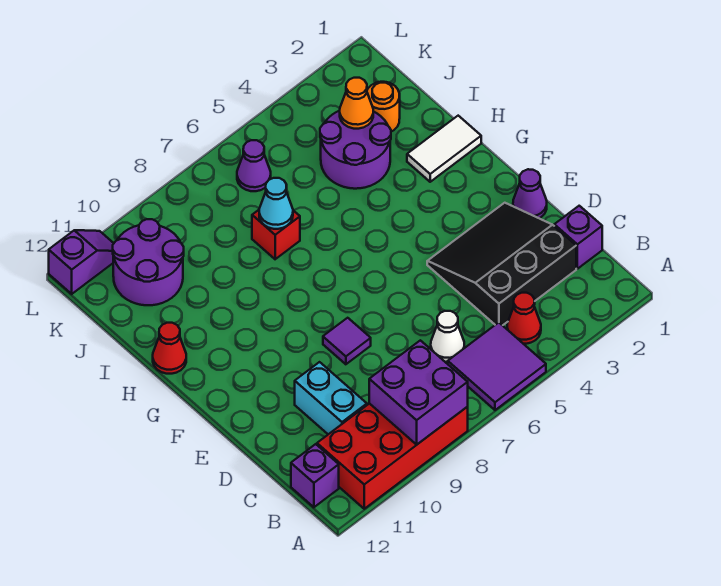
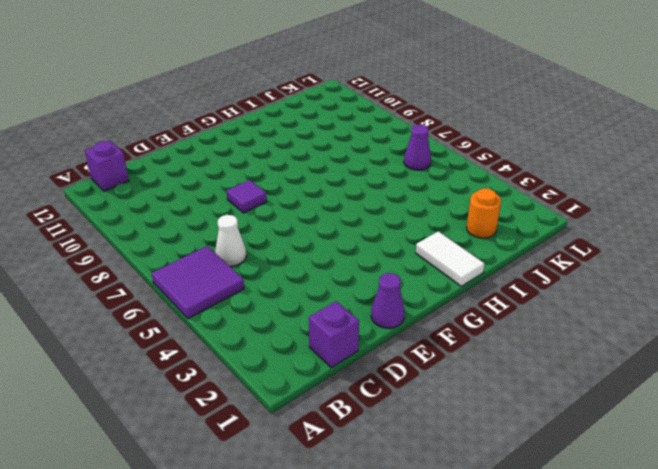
none -> red brick A8:B11 level 1
none -> red cone B4 level 1
none -> black slope C2:E4 level 1 top C

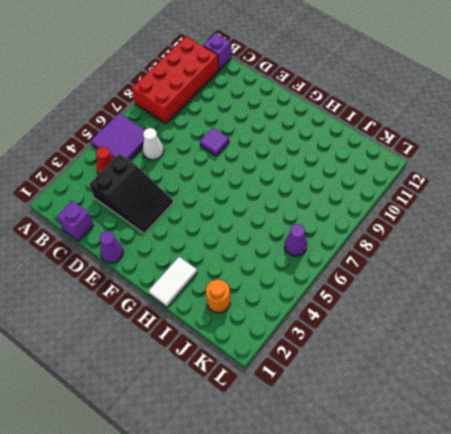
black slope C3:E4 level 1 top C -> black slope C2:E4 level 1 top C
none -> cyan brick C10:D10 level 1
none -> red cone H12 level 1
none -> purple round brick I3:J4 level 1

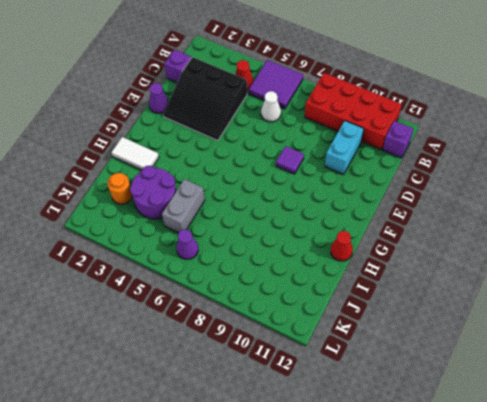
grey brick I5:J5 level 1 -> none
none -> red brick I7 level 1
none -> purple round brick J10:K11 level 1
none -> purple slope L11:L12 level 1 top 12

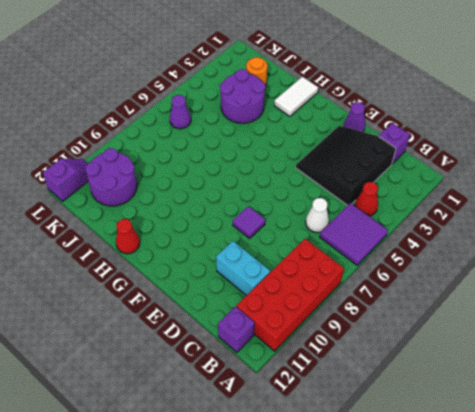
none -> red brick I7 level 1
none -> purple brick A8:B9 level 2
none -> cyan cone I7 level 2

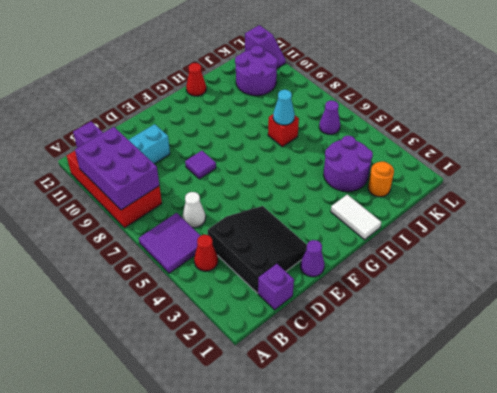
purple brick A8:B10 level 2 -> purple brick A8:B9 level 2
none -> orange cone J3 level 2

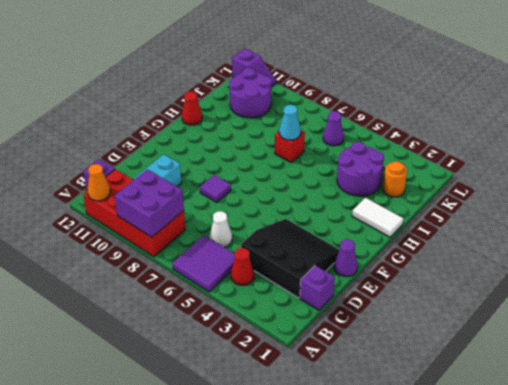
orange cone A11 level 2 -> orange cone J3 level 2

